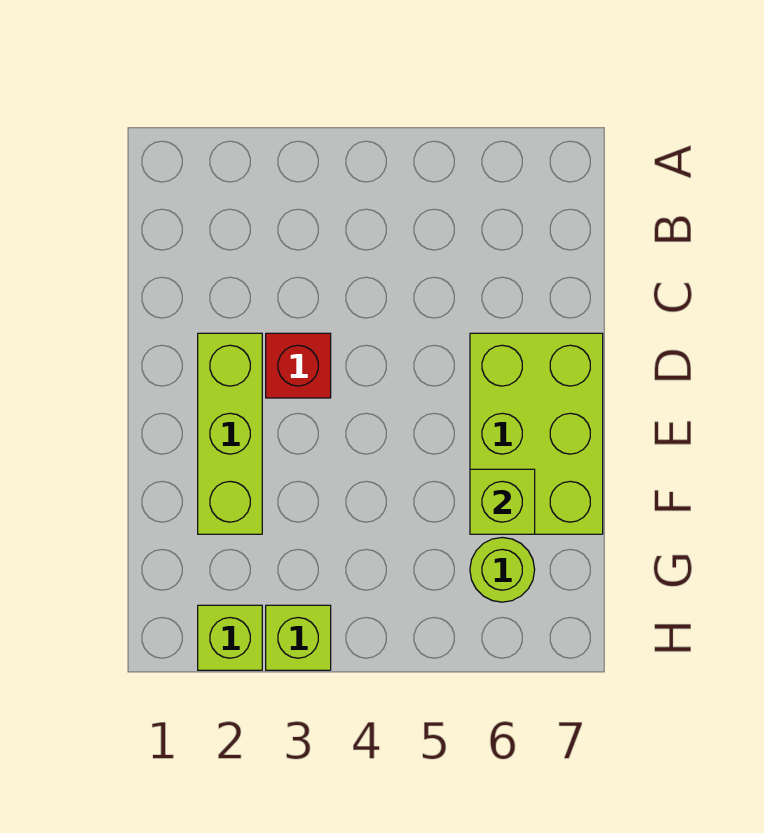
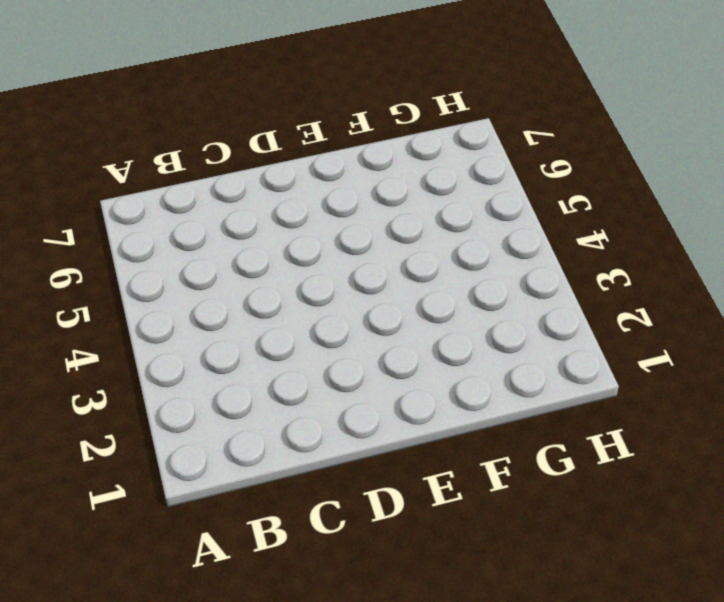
none -> lime brick D2:F2 level 1
none -> red brick D3 level 1

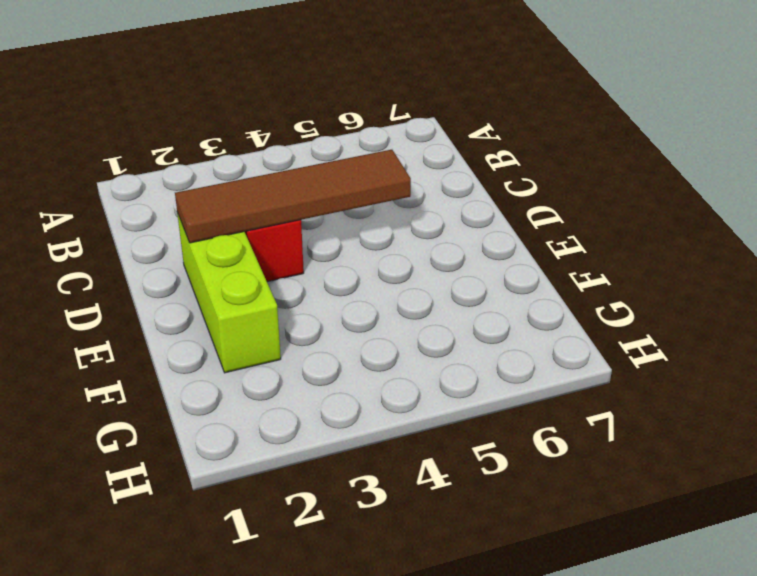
brown tile D2:D5 level 2 -> none
none -> lime brick D6:F7 level 1
none -> lime round brick G6 level 1

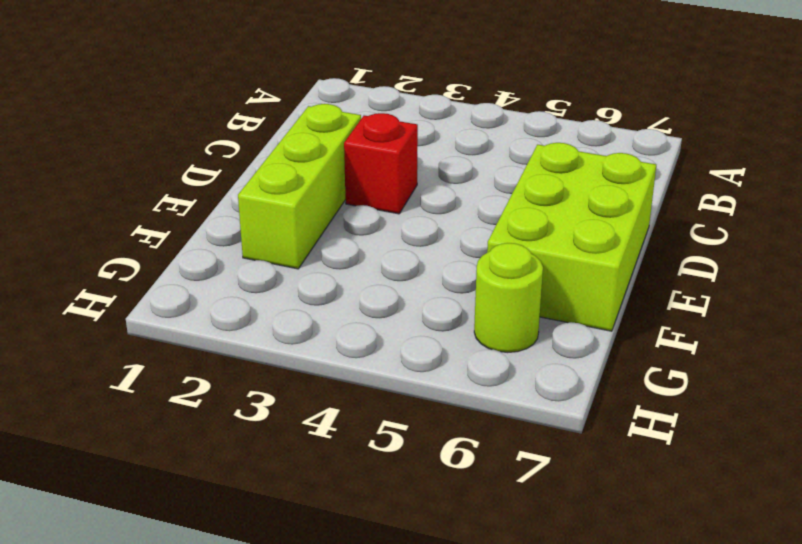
none -> lime brick H2 level 1
none -> lime brick H3 level 1

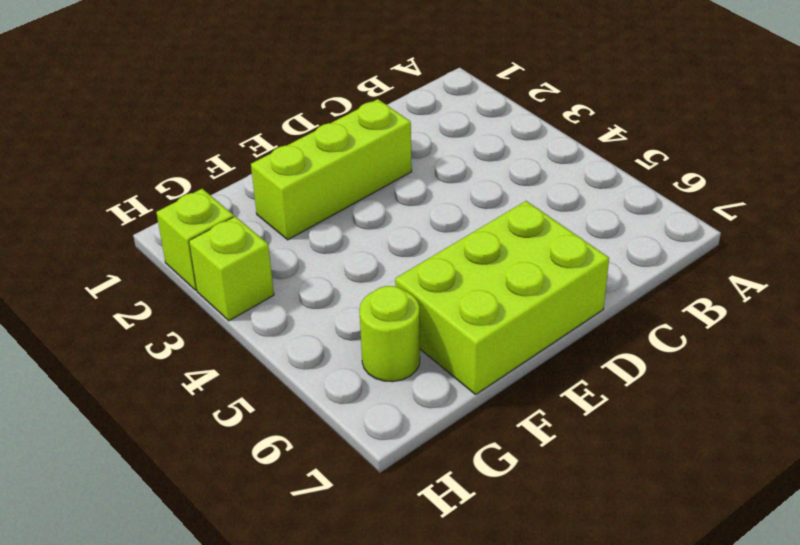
none -> red brick D3 level 1
none -> lime brick F6 level 2

